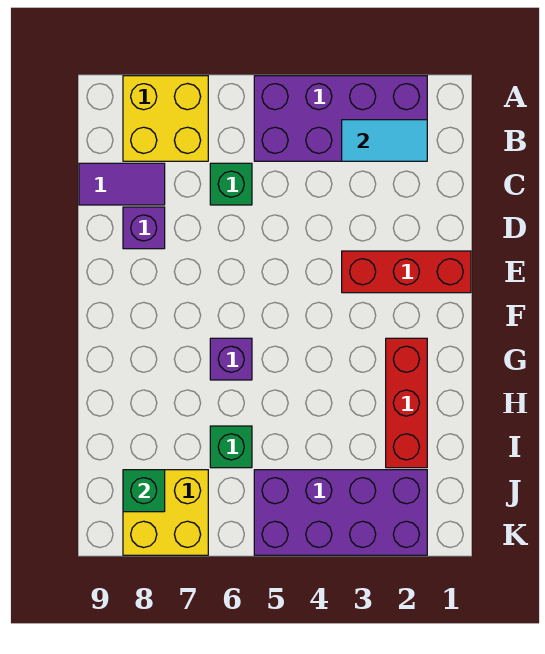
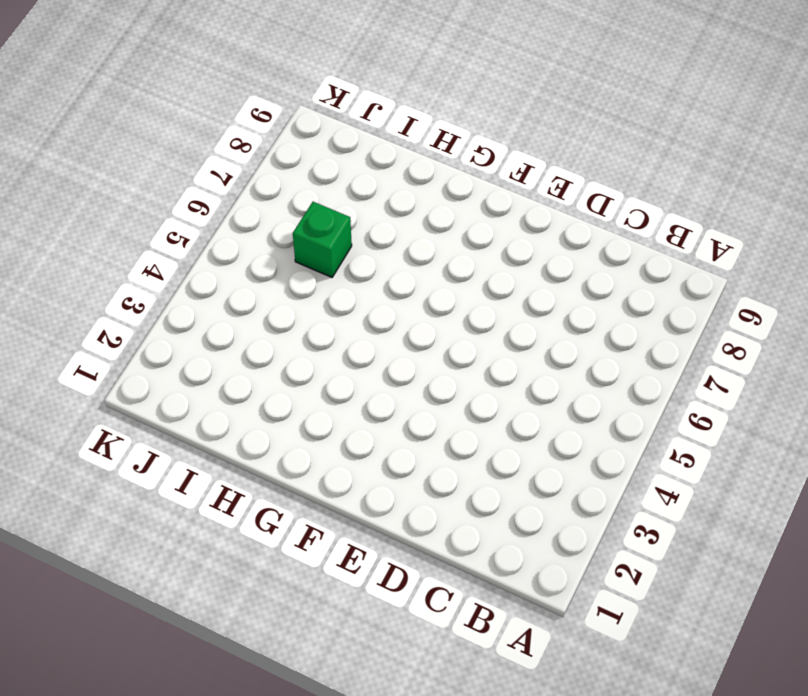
none -> purple brick A2:B5 level 1
none -> yellow brick A7:B8 level 1
none -> green brick C6 level 1

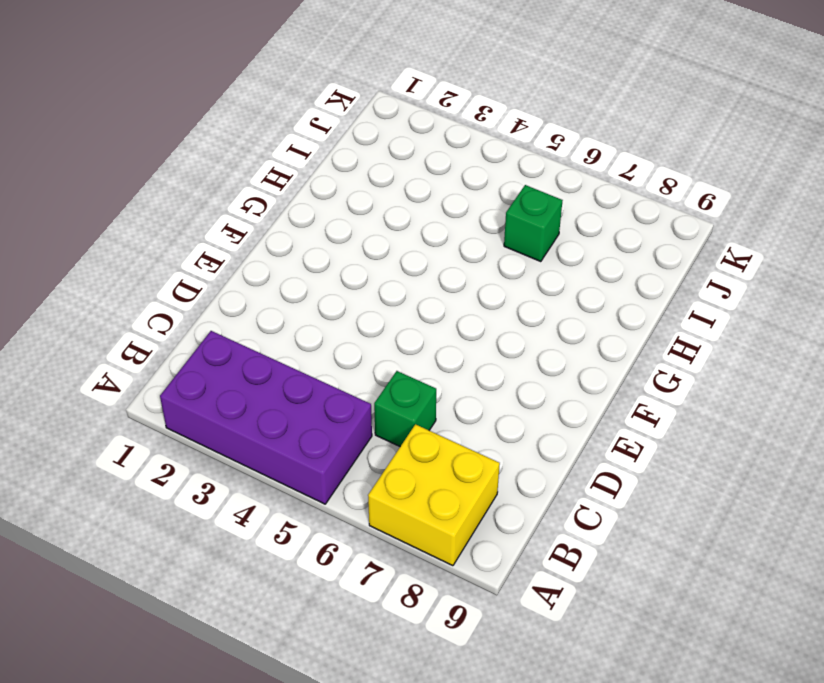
none -> purple tile C8:C9 level 1
none -> purple brick D8 level 1
none -> red brick E1:E3 level 1

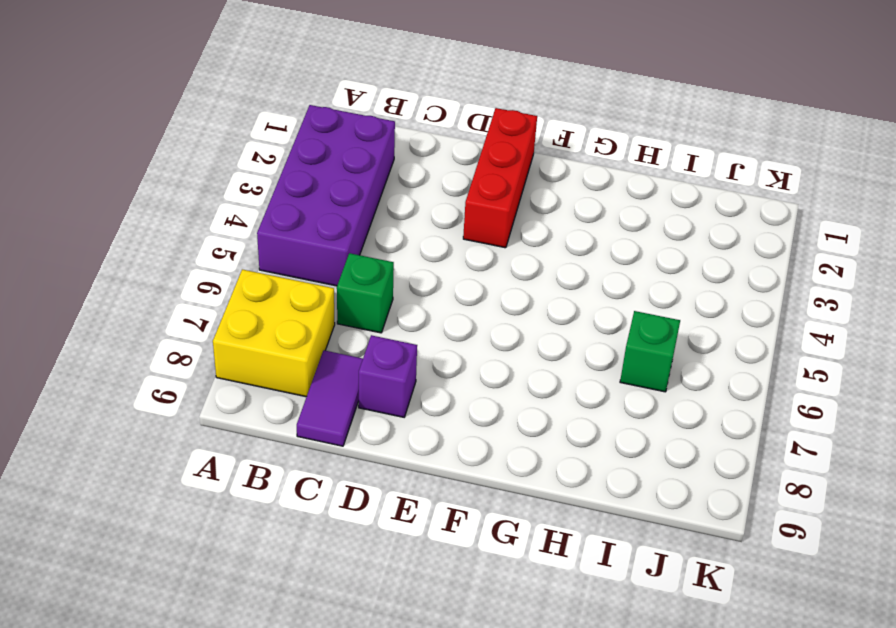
none -> red brick G2:I2 level 1
none -> purple brick G6 level 1
none -> purple brick J2:K5 level 1

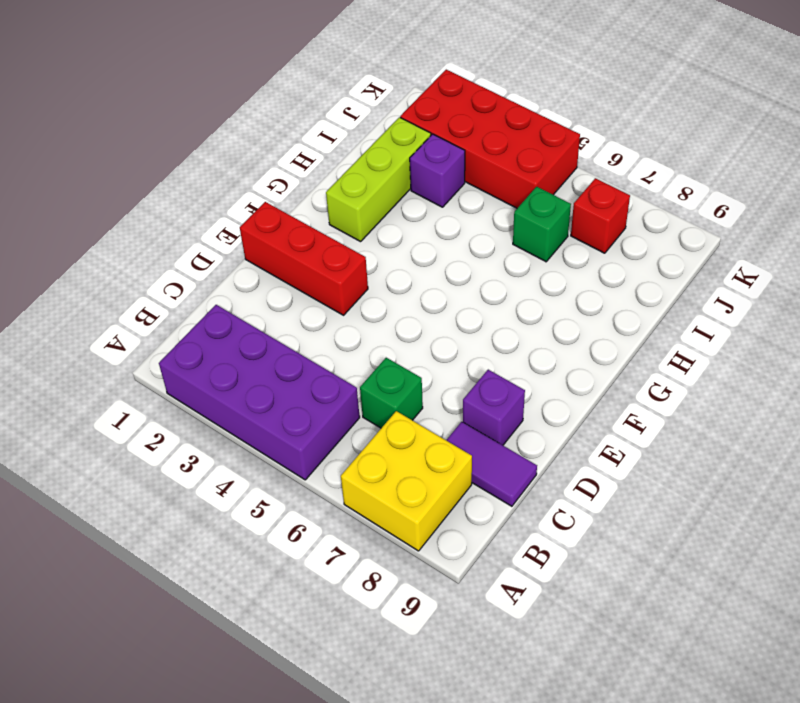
lime brick G2:I2 level 1 -> red brick G2:I2 level 1
purple brick I3 level 1 -> purple brick G6 level 1
red brick J2:K5 level 1 -> purple brick J2:K5 level 1
red brick J7 level 1 -> yellow brick J7:K8 level 1
none -> cyan tile B2:B3 level 2
none -> green brick J8 level 2

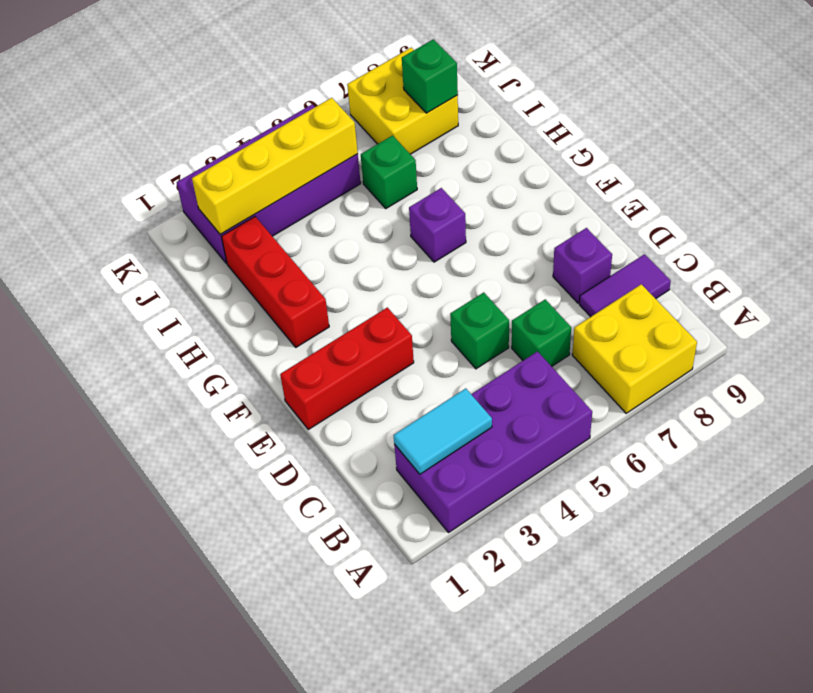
green brick D5 level 1 -> none
yellow brick J2:J5 level 2 -> none

